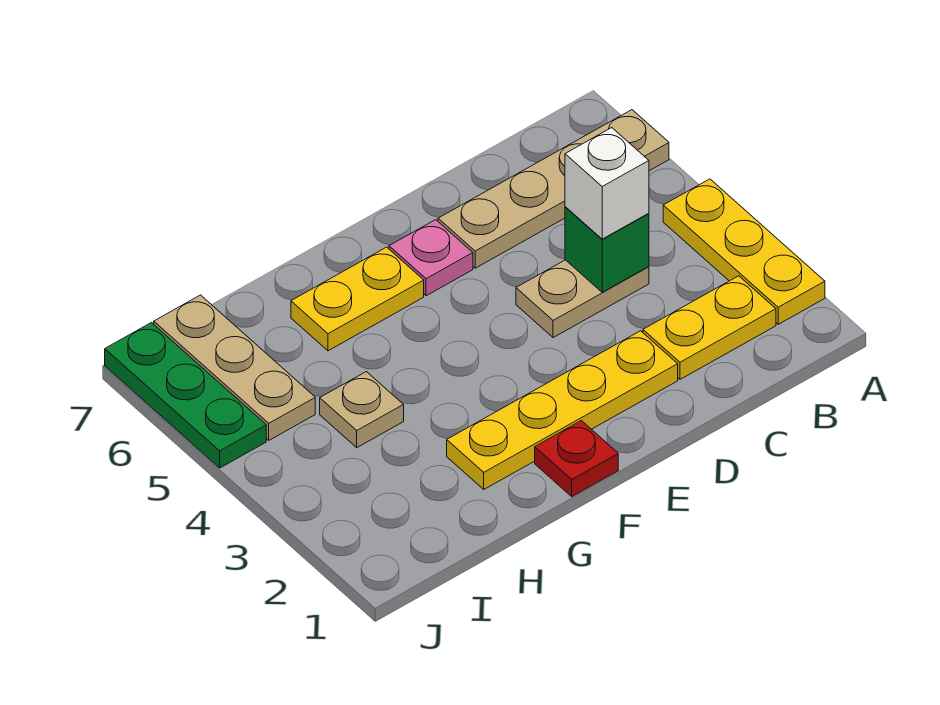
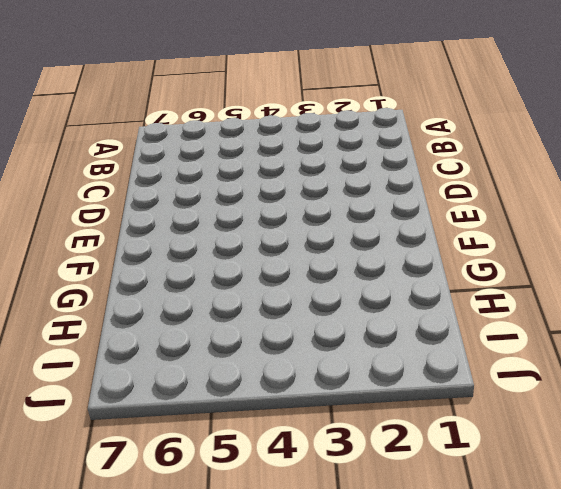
none -> yellow plate A2:A4 level 1
none -> tan plate A6:D6 level 1
none -> yellow plate B2:C2 level 1

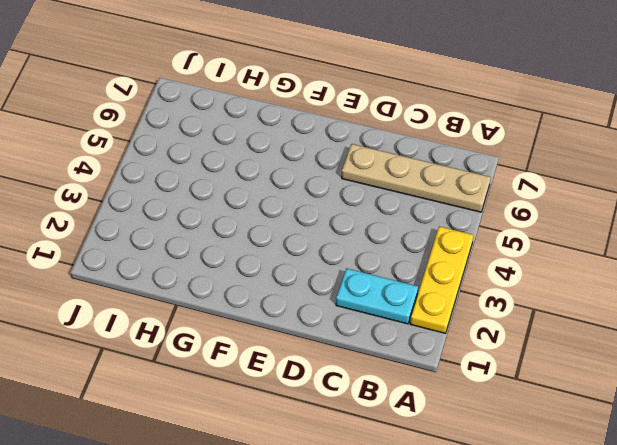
cyan plate B2:C2 level 1 -> yellow plate B2:C2 level 1
none -> tan plate C4:D4 level 1
none -> yellow plate D2:G2 level 1
none -> pink plate E6 level 1

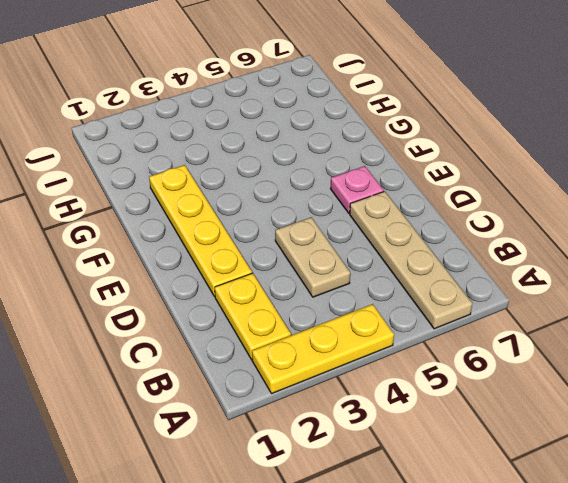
none -> red plate F1 level 1
none -> yellow plate F6:G6 level 1
none -> tan plate H4 level 1

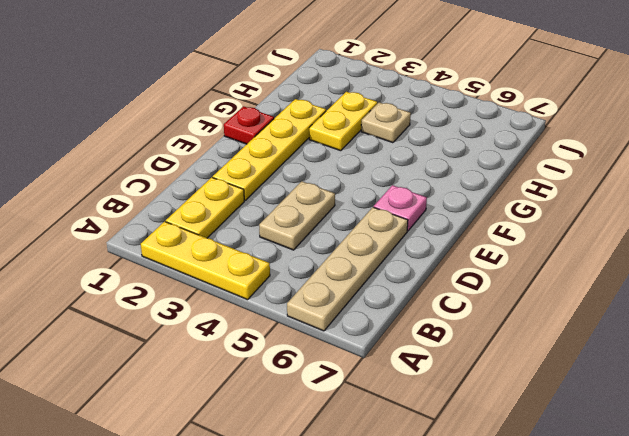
yellow plate G3:H3 level 1 -> yellow plate F6:G6 level 1
none -> tan plate I5:I7 level 1
none -> green plate J5:J7 level 1
none -> green brick C4 level 2

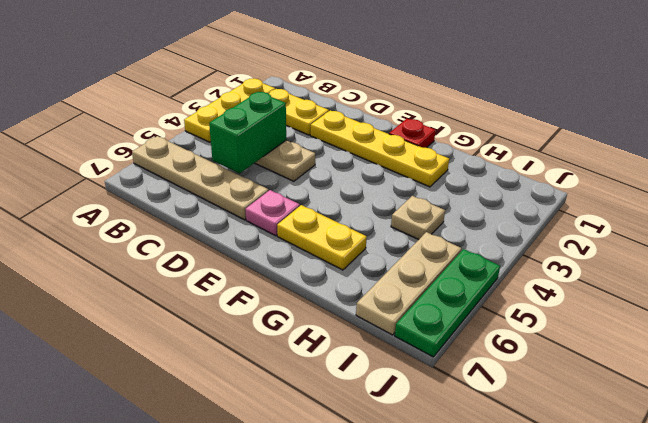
green brick C4:C5 level 2 -> green brick C4 level 2
none -> white brick C4 level 3

